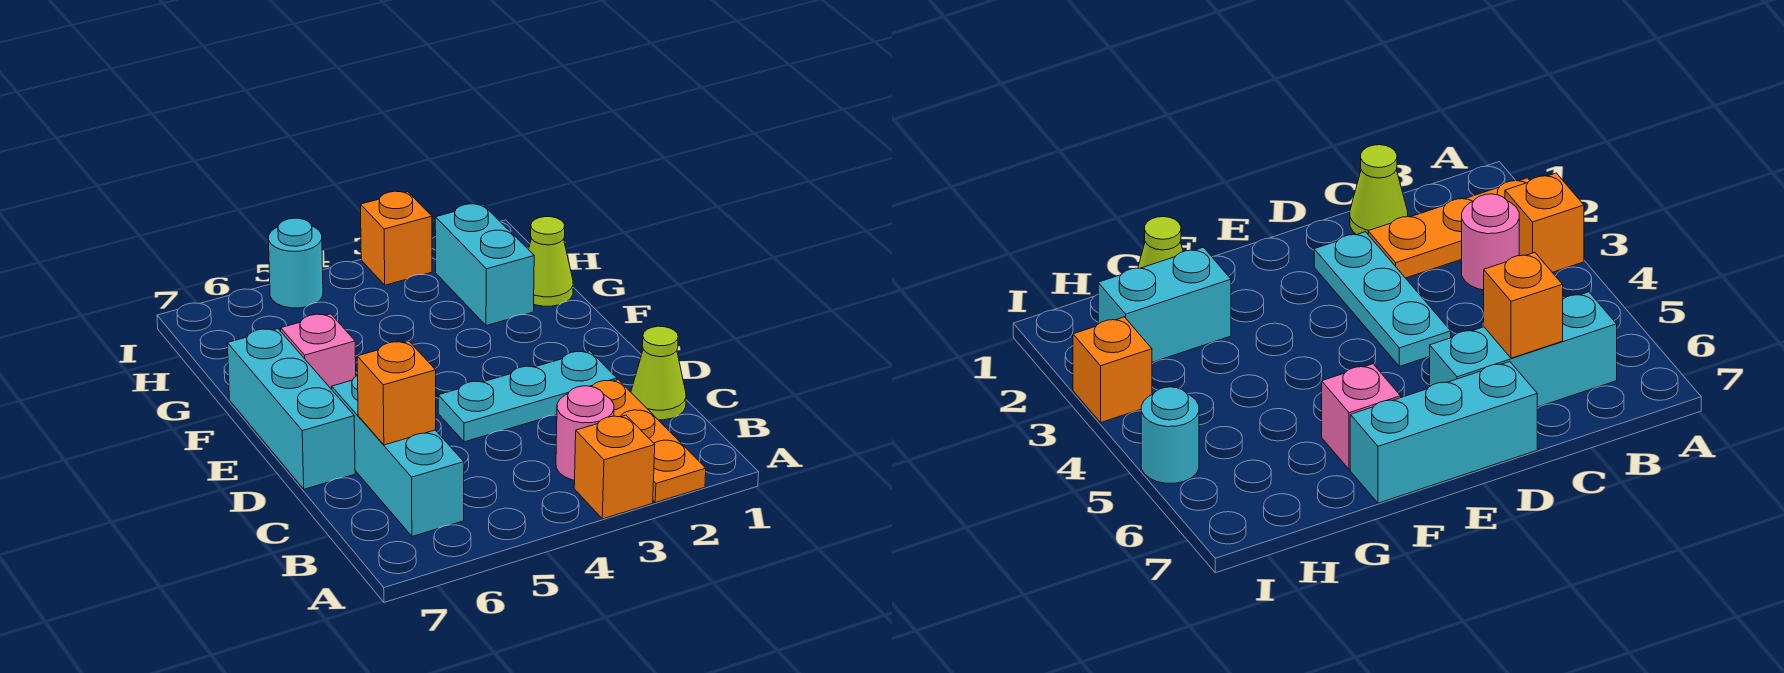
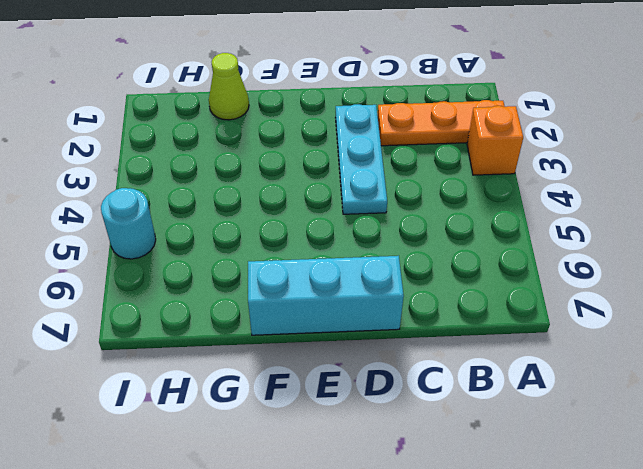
none -> pink round brick B3 level 1
none -> cyan brick B6:D6 level 1
none -> lime cone C1 level 1

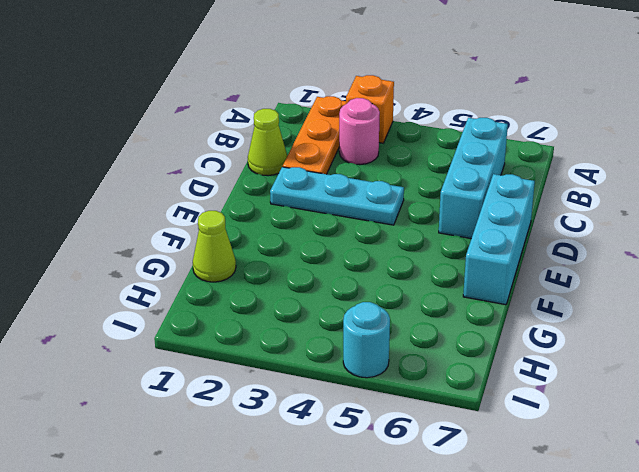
none -> pink brick F6 level 1
none -> cyan brick G2:H2 level 1
none -> orange brick I3 level 1

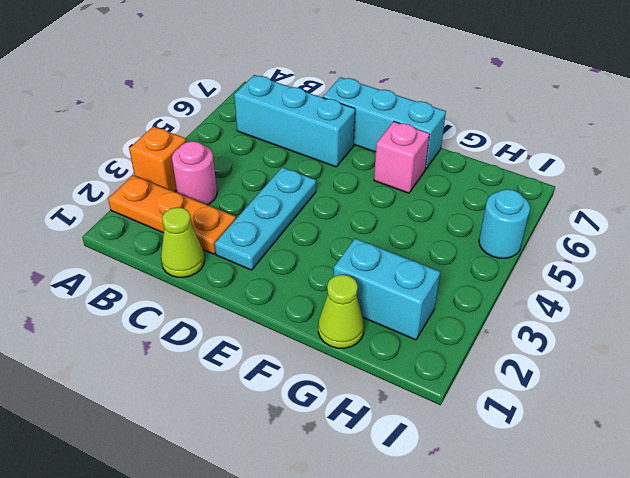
none -> orange brick I3 level 1
none -> orange brick C6 level 2

